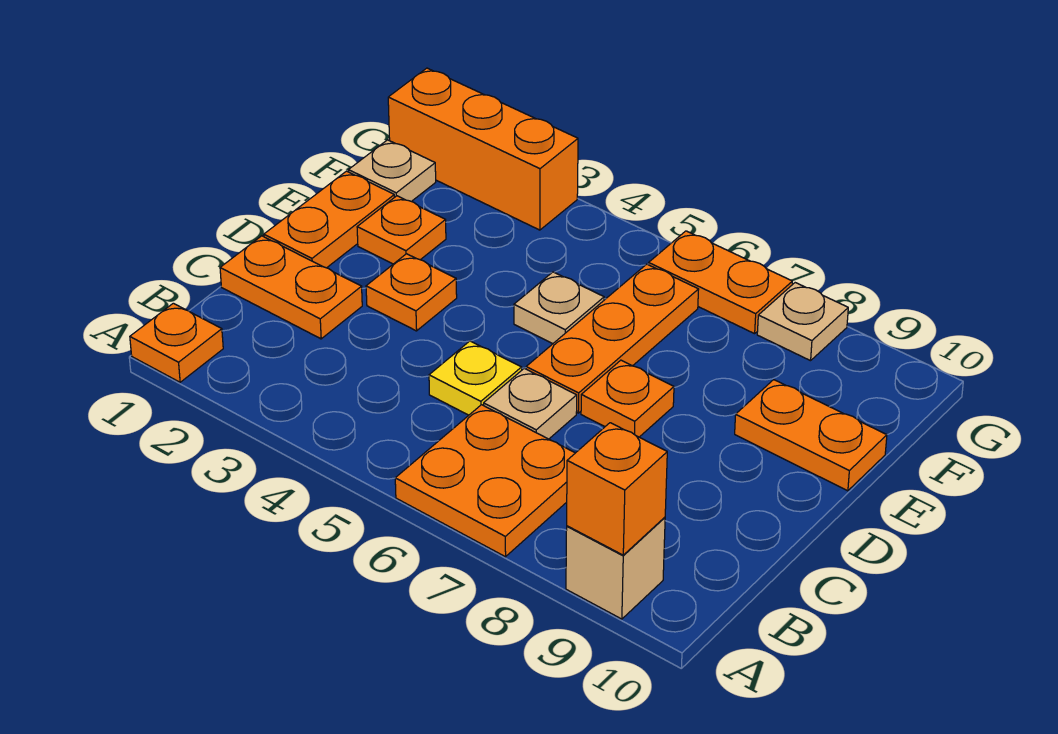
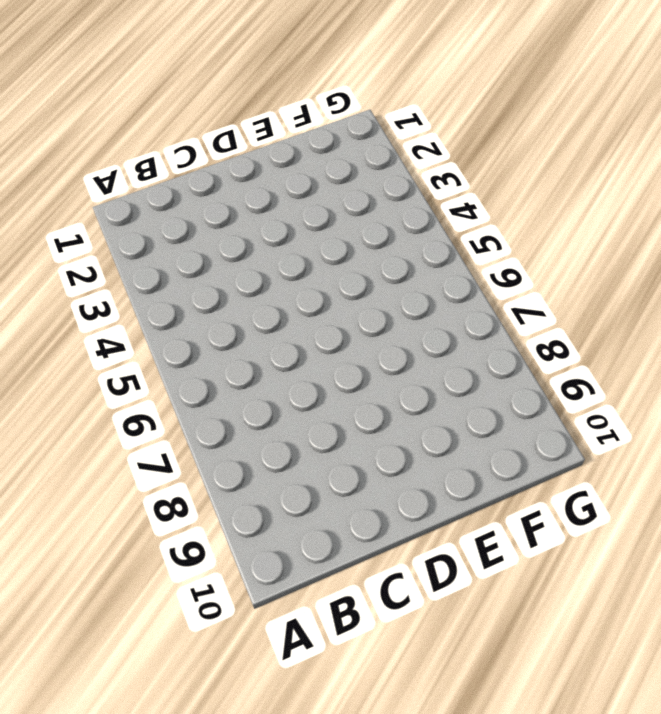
none -> orange plate A1 level 1
none -> orange plate A6:B7 level 1
none -> tan brick A9 level 1

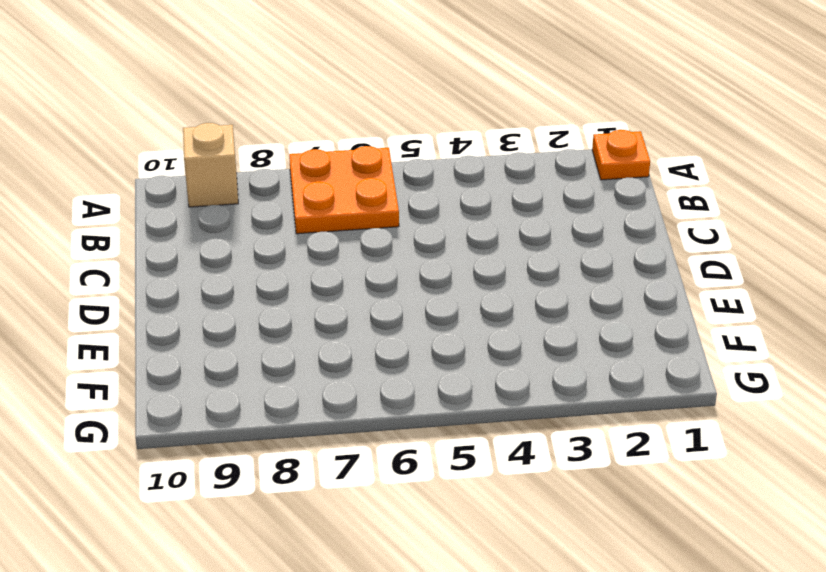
none -> orange plate C1:C2 level 1
none -> yellow plate C5 level 1
none -> tan plate C6 level 1

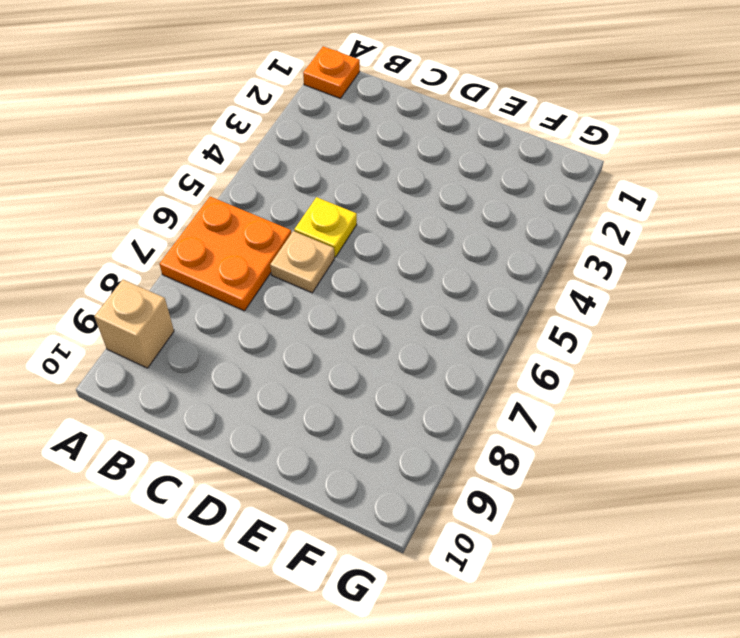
none -> orange plate C1:C2 level 1
none -> orange plate D1:E1 level 1
none -> orange plate D3 level 1

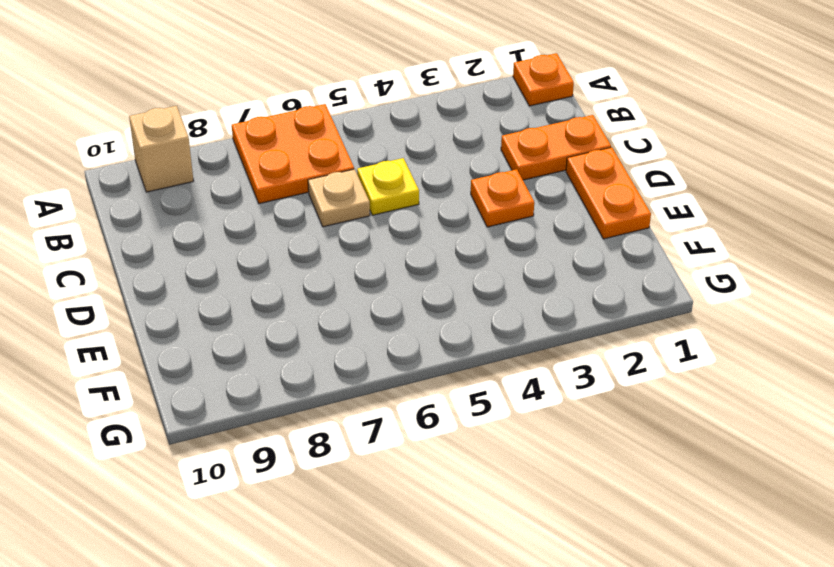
none -> orange plate D6:F6 level 1
none -> orange plate D7 level 1
none -> orange plate E2 level 1

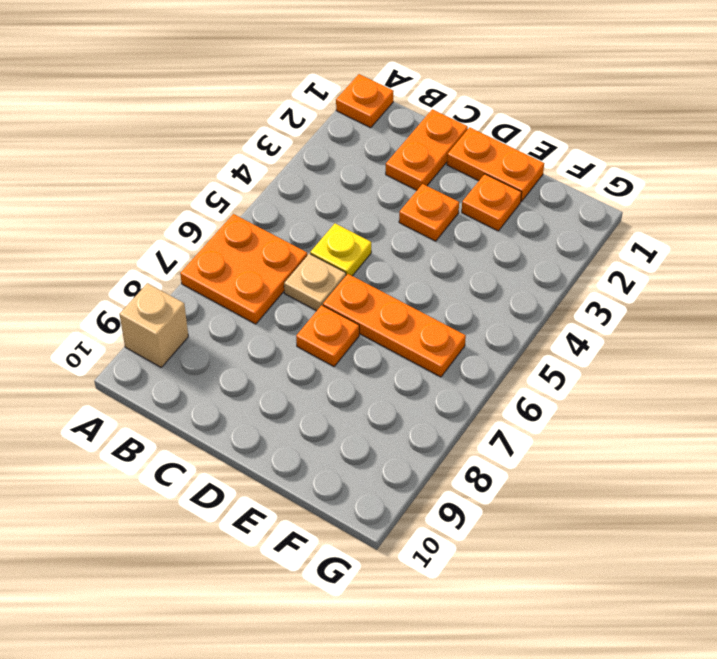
none -> tan plate E5 level 1
none -> orange plate E9:E10 level 1
none -> tan plate F1 level 1

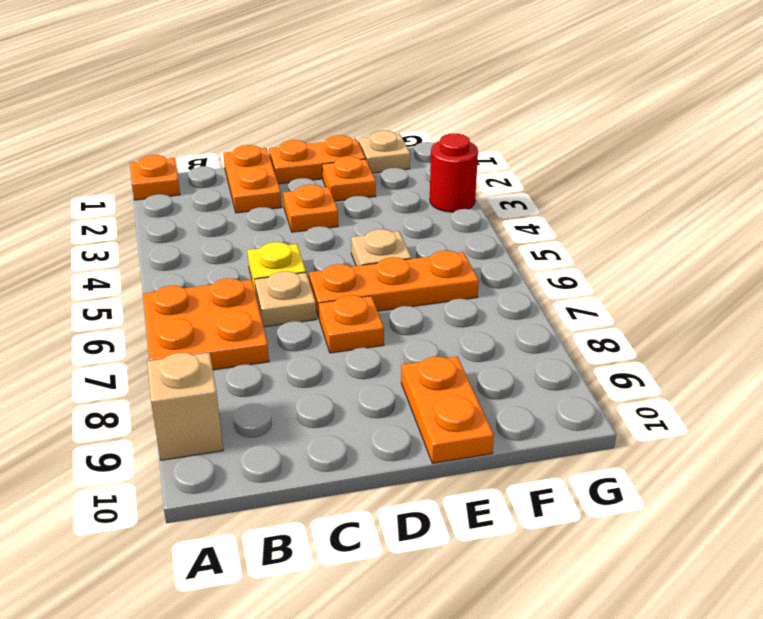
red round brick G3 level 1 -> orange brick G1:G3 level 1
none -> orange plate G6:G7 level 1
none -> tan plate G8 level 1
none -> orange brick A9 level 2

